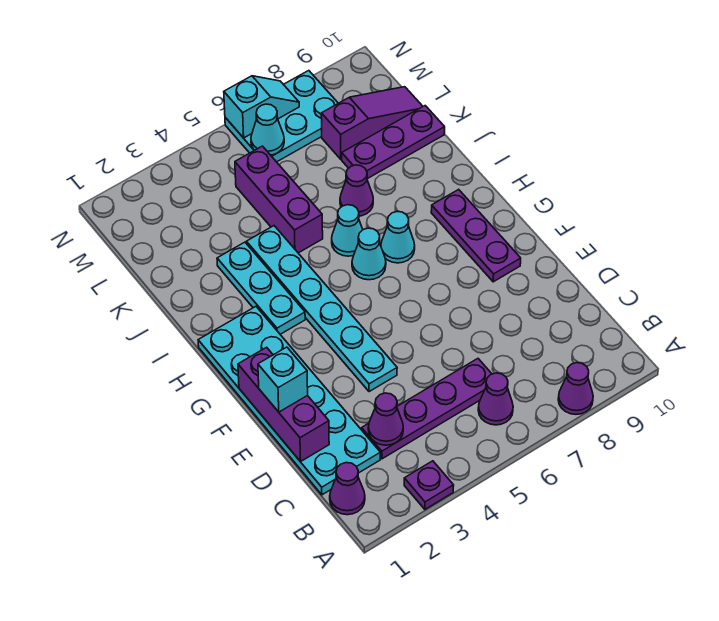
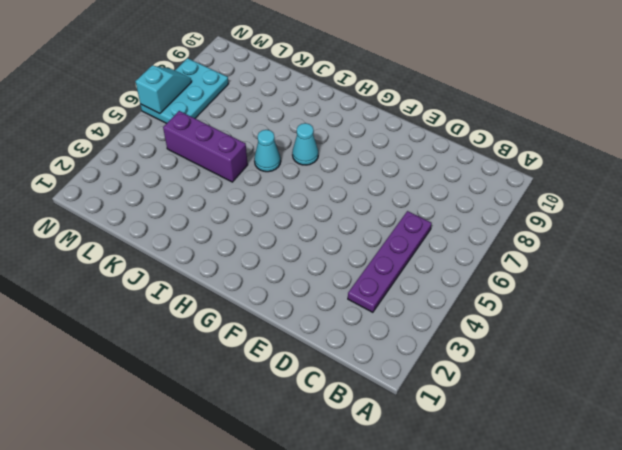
none -> purple plate A3 level 1
none -> purple cone A8 level 1
none -> purple cone B1 level 1

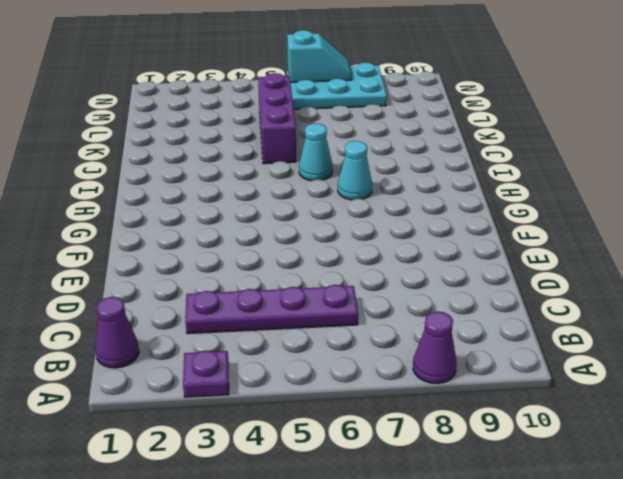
none -> purple cone B6 level 1
none -> cyan plate C1:H2 level 1
none -> cyan plate E4:J4 level 1

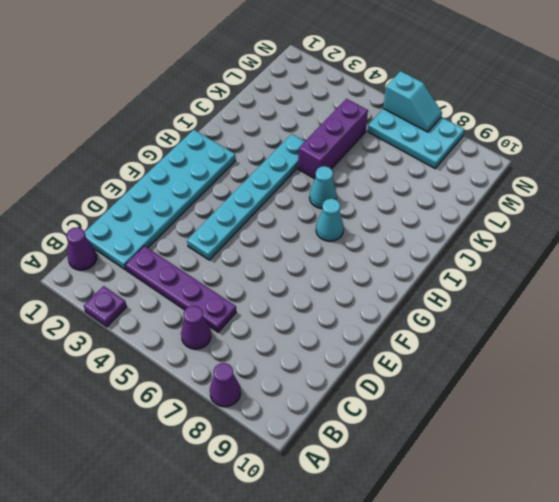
none -> purple plate F9:H9 level 1
none -> cyan plate H3:J3 level 1
none -> cyan cone H6 level 1

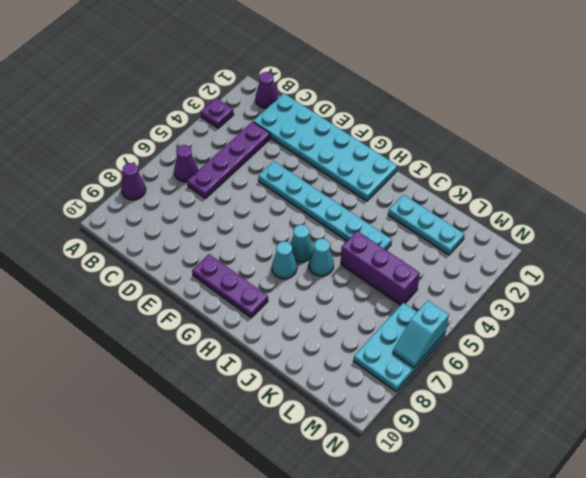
cyan plate J2:L2 level 1 -> cyan plate H3:J3 level 1
none -> purple cone J7 level 1
none -> purple plate K8:K10 level 1
none -> purple slope L8:L10 level 1 top 8

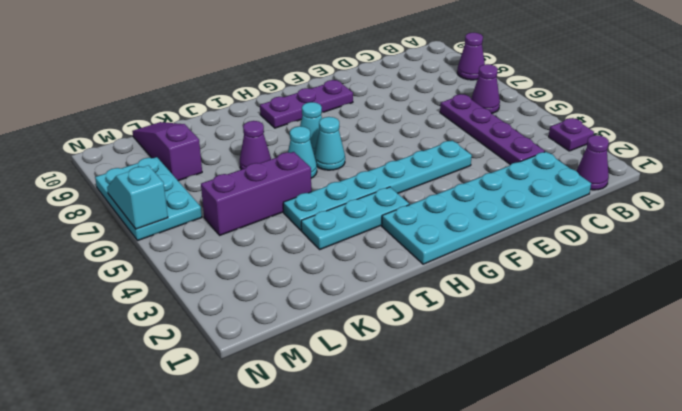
none -> purple plate K8:K10 level 1
none -> purple cone C3 level 2
none -> purple brick D1:F1 level 2

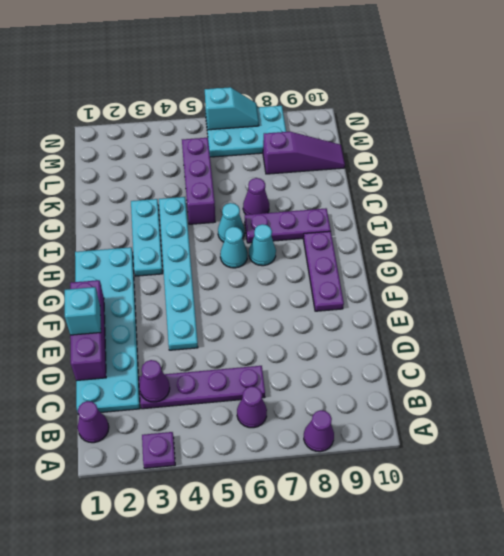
purple plate I7:I9 level 1 -> purple plate K8:K10 level 1
none -> cyan cone M6 level 2

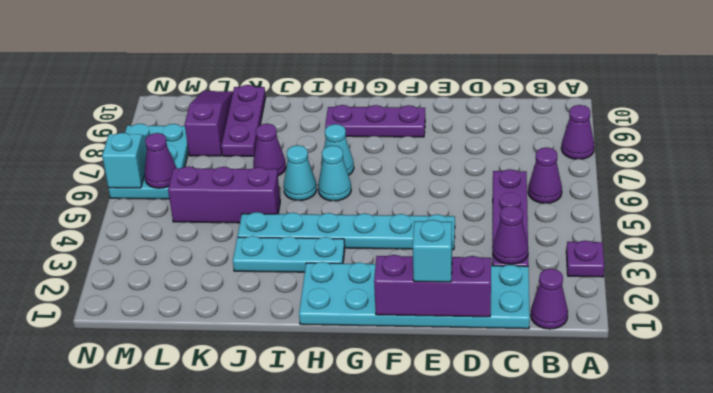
purple cone M6 level 2 -> cyan cone M6 level 2

